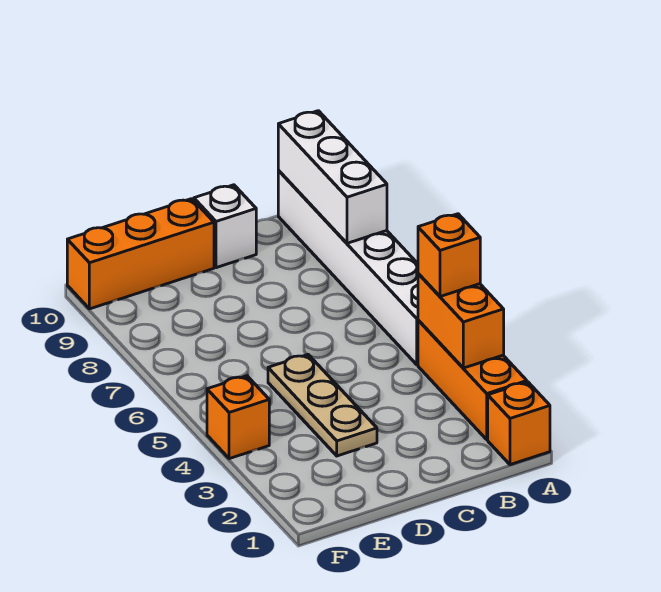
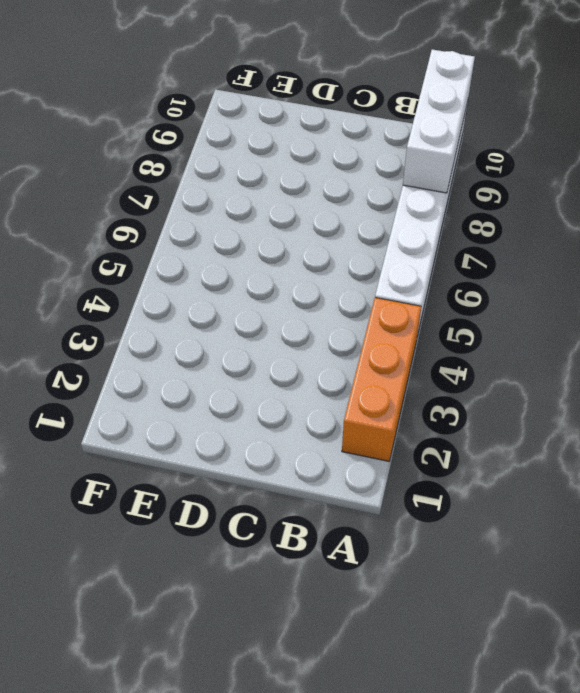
none -> orange brick A1 level 1
none -> white brick C10 level 1

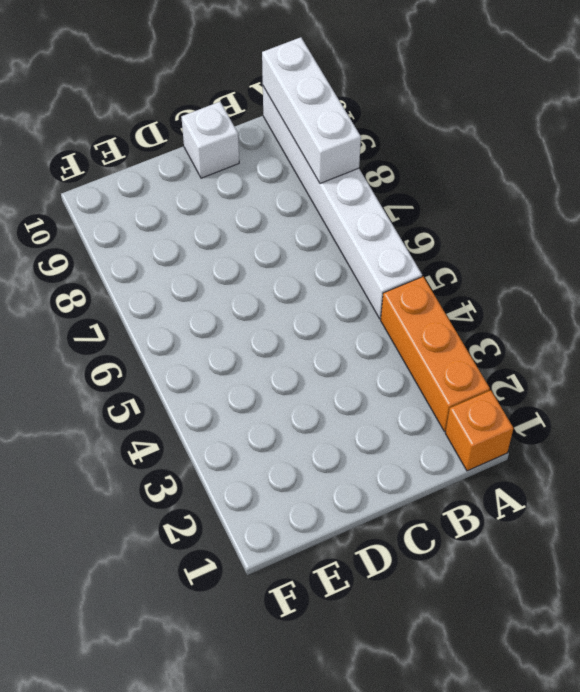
none -> tan plate D3:D5 level 1
none -> orange brick D10:F10 level 1

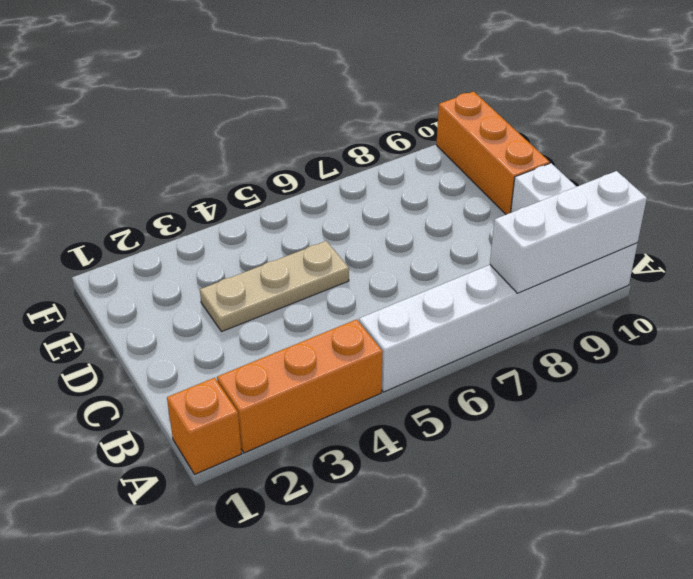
none -> orange brick F4 level 1
none -> orange brick A3:A4 level 2

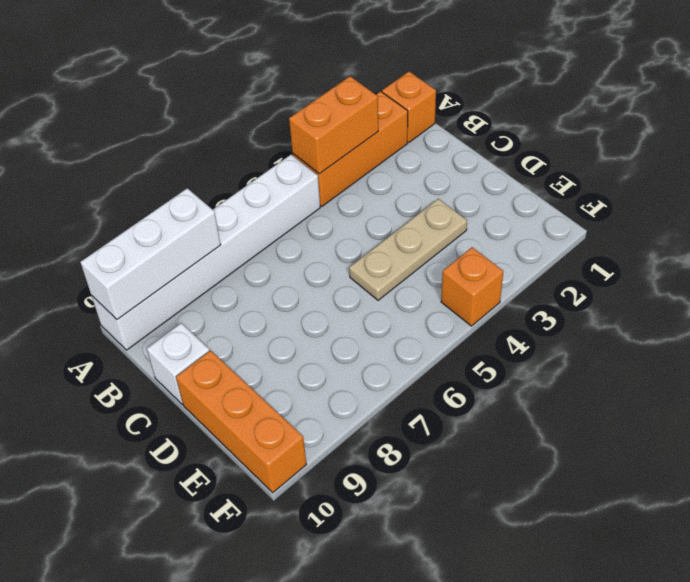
none -> orange brick A4 level 3

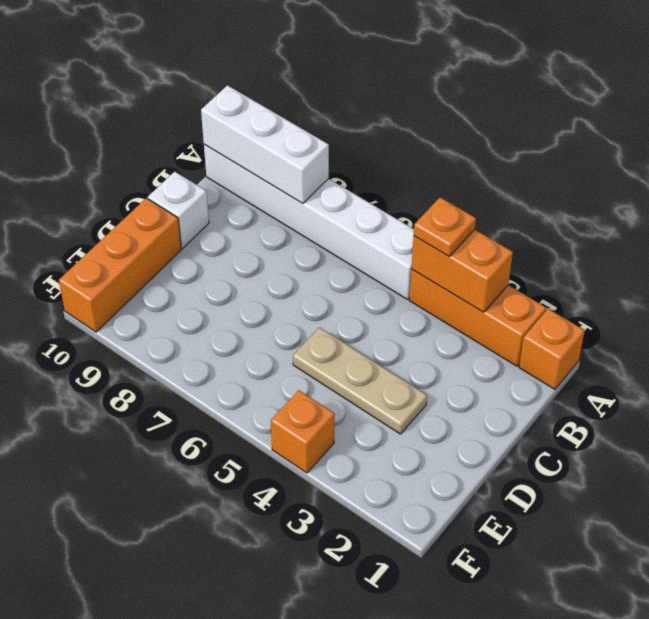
orange plate A4 level 3 -> orange brick A4 level 3

